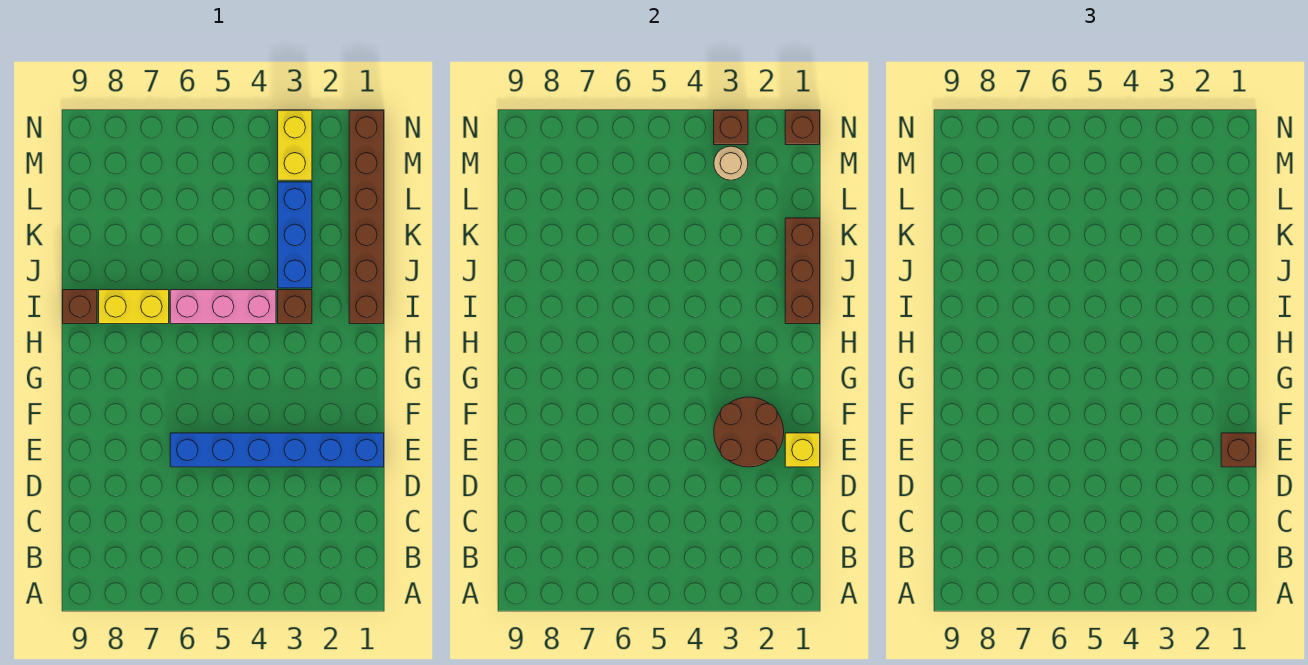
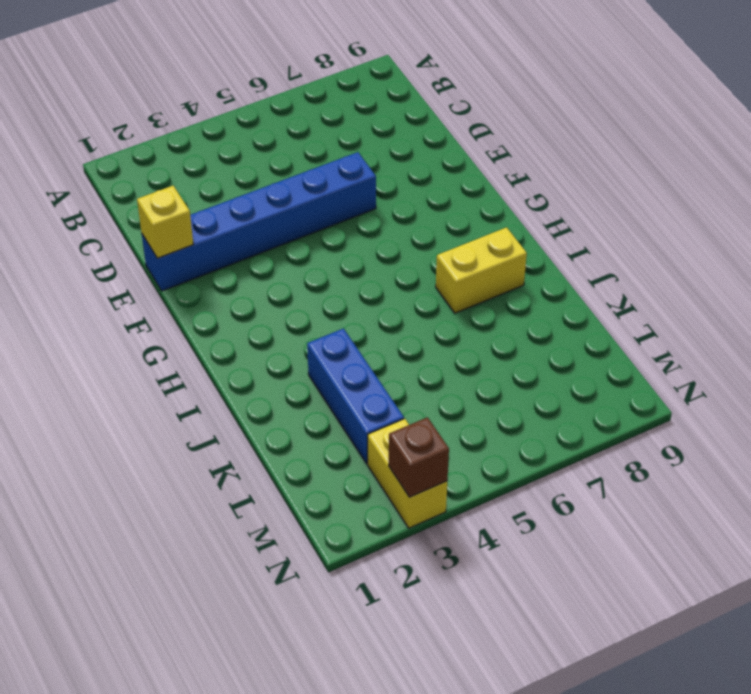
none -> brown brick I1:N1 level 1
none -> brown brick I3 level 1
none -> pink brick I4:I6 level 1

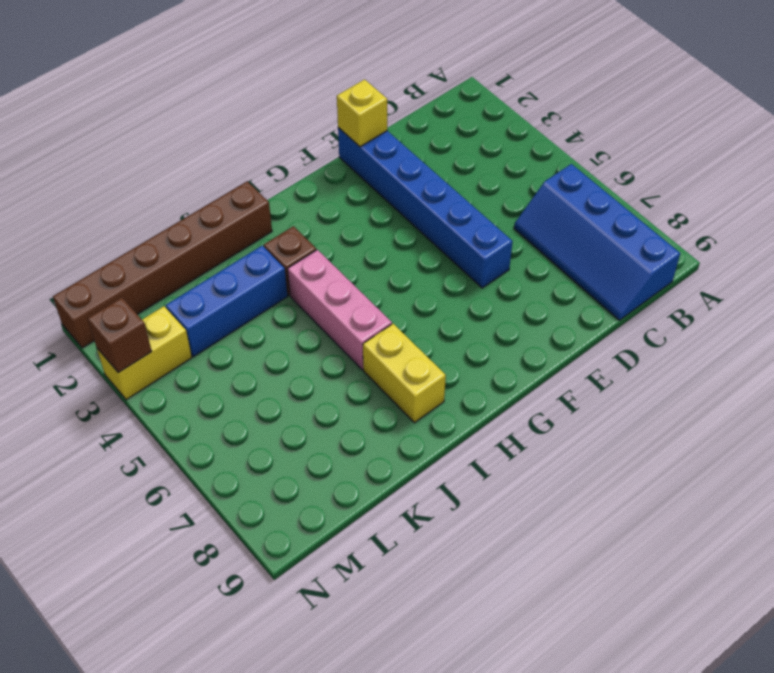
blue slope B6:C9 level 1 top B -> none
none -> brown brick I9 level 1
none -> brown round brick E2:F3 level 2
none -> brown brick I1:K1 level 2

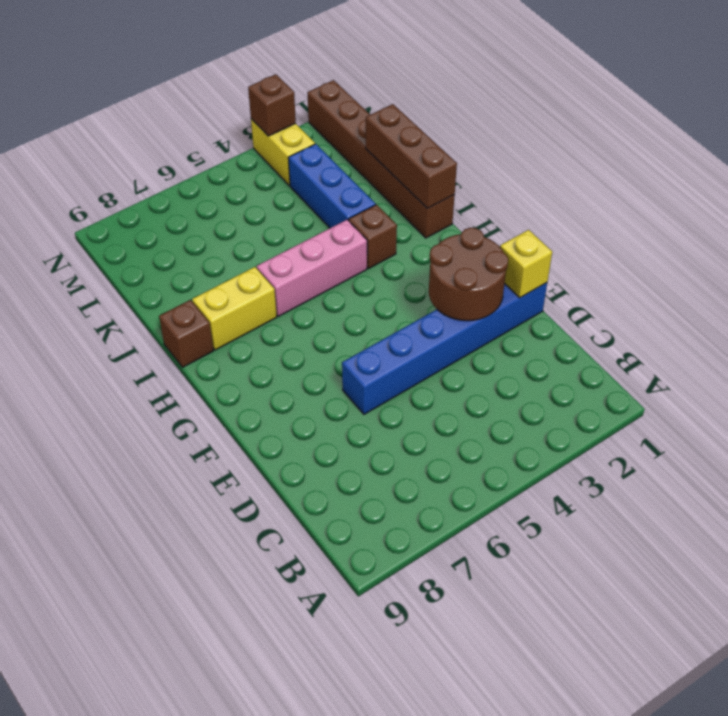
none -> tan round brick M3 level 2
none -> brown brick N1 level 2
none -> brown brick E1 level 3

